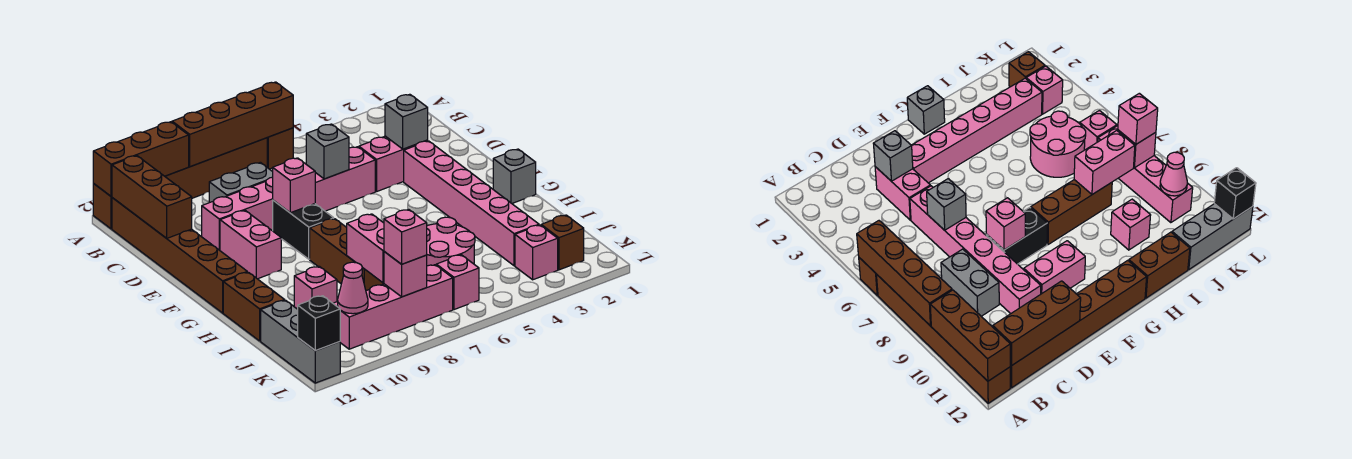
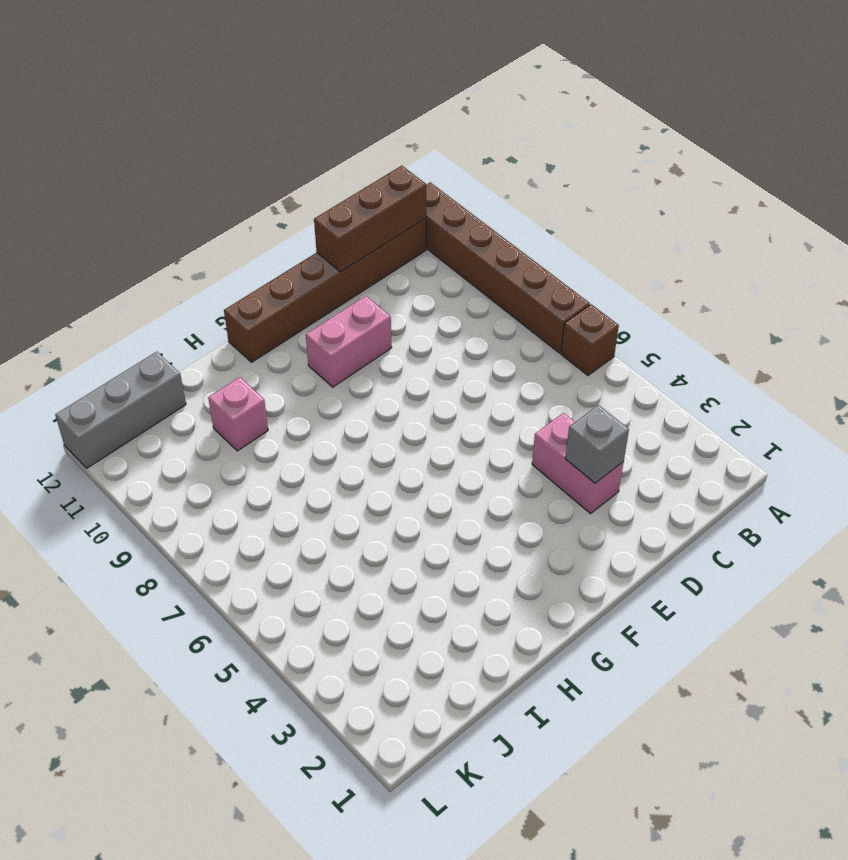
none -> grey brick C8:C9 level 1
none -> pink brick D5:D10 level 1
none -> pink brick E3:J3 level 1
none -> black brick E8:F8 level 1

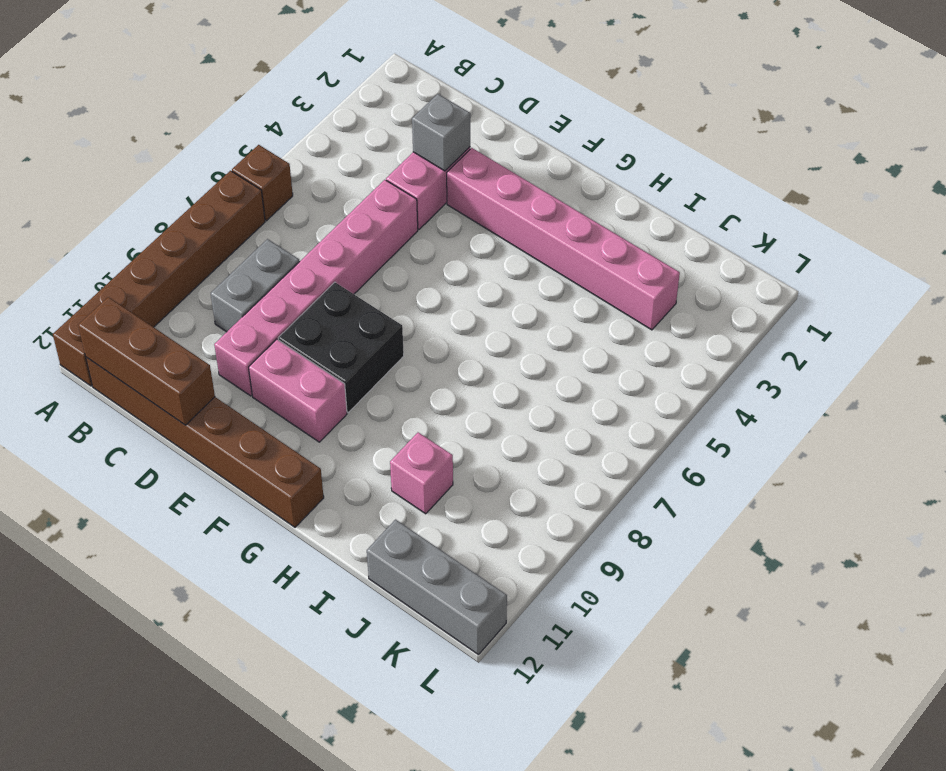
black brick E8:F9 level 1 -> black brick E8:F8 level 1
none -> grey brick G1 level 1
none -> brown brick G8:I8 level 1
none -> brown brick H12:I12 level 1
none -> pink round brick I5:J6 level 1

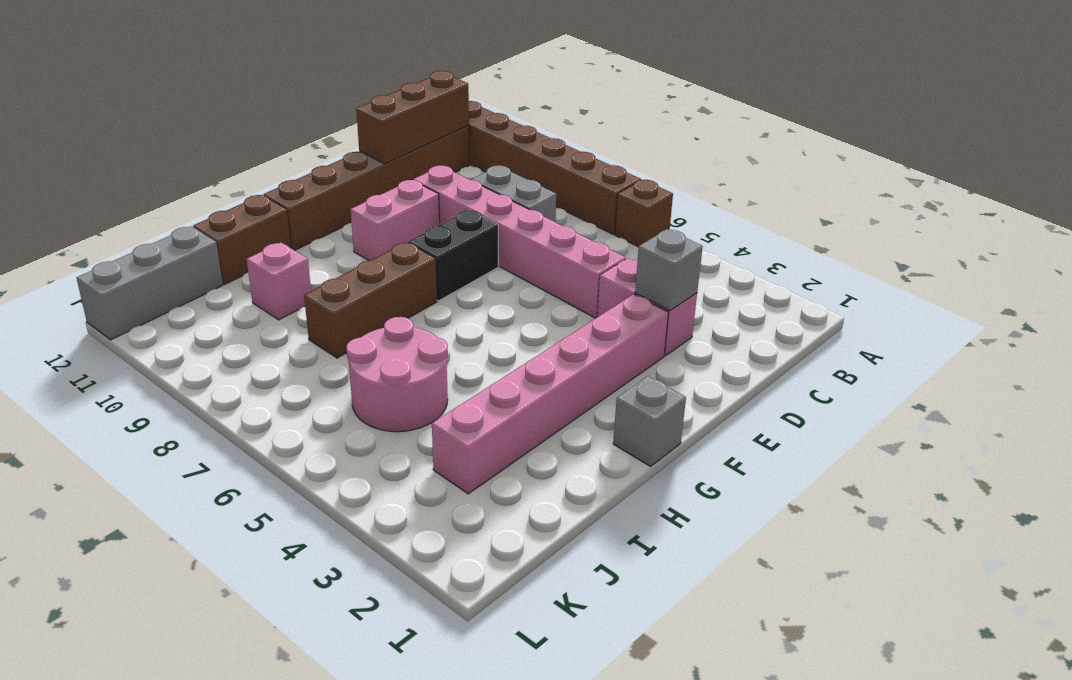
none -> brown brick K2 level 1
none -> pink brick K3 level 1
none -> pink brick K6 level 1
none -> pink brick K7:K10 level 1

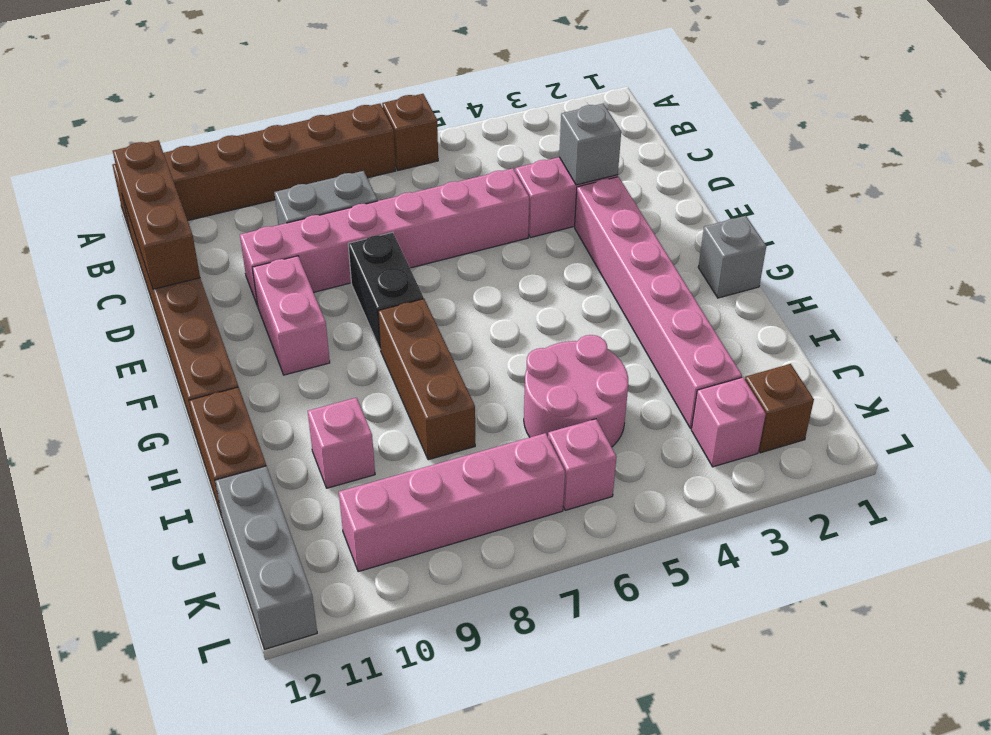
none -> brown brick A6:A9 level 2
none -> brown brick A10:A12 level 2
none -> grey brick D6 level 2
none -> pink brick E8 level 2

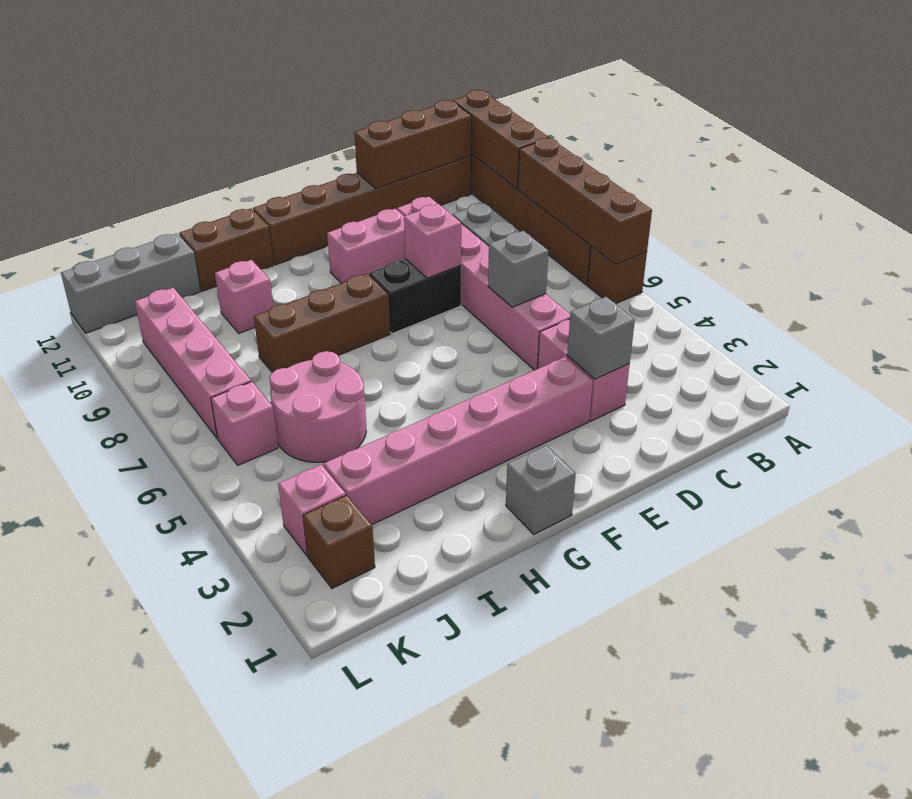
none -> pink brick I8:J8 level 2
none -> pink brick K8 level 2
none -> pink cone K10 level 2
none -> black brick L12 level 2

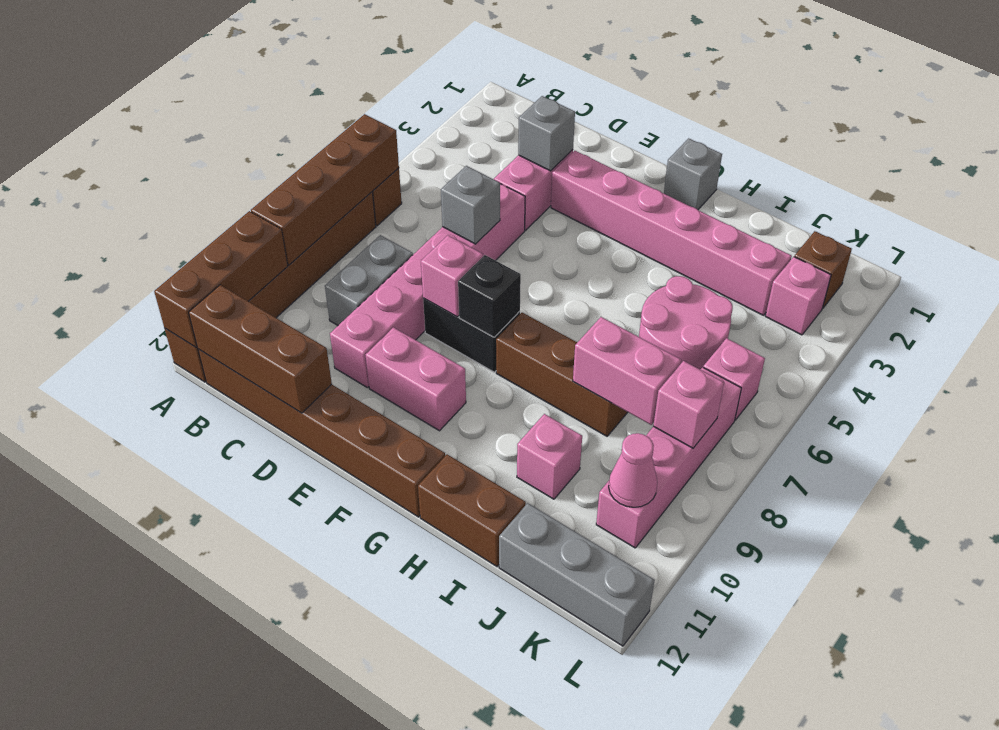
black brick F8 level 2 -> black brick L12 level 2
none -> pink brick K8 level 3

